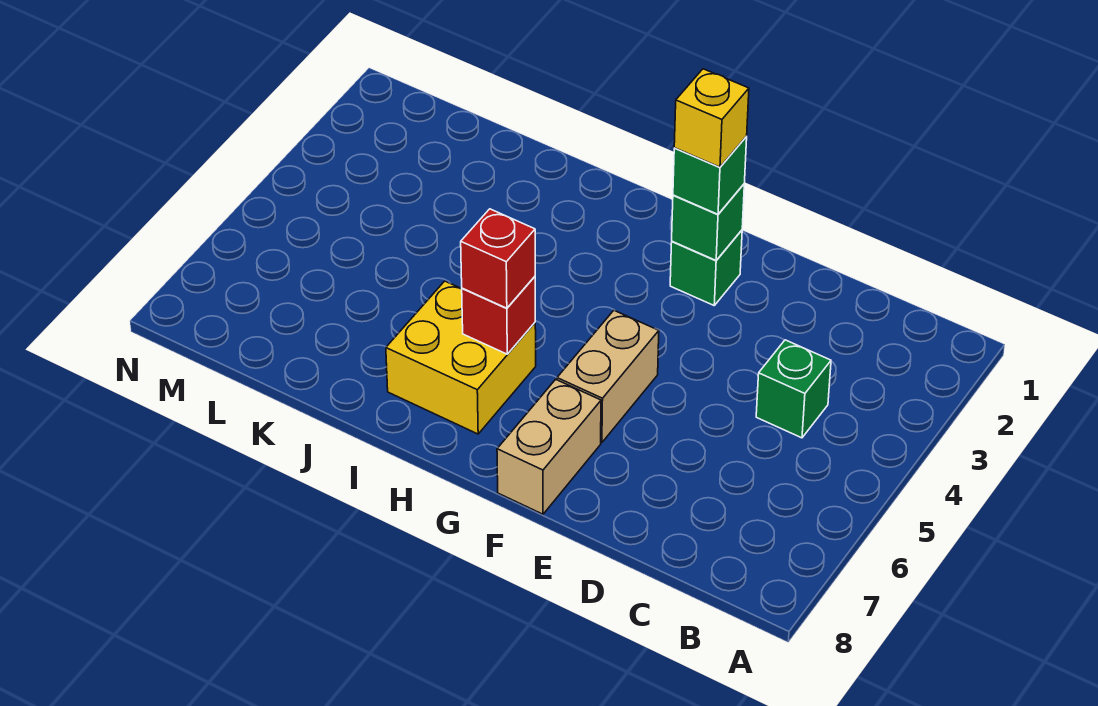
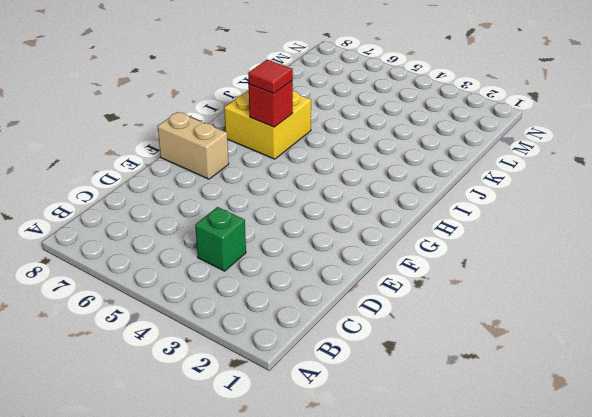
red tile H6 level 3 -> red brick H6 level 3
none -> green brick F2 level 1
none -> tan brick F5:F6 level 1

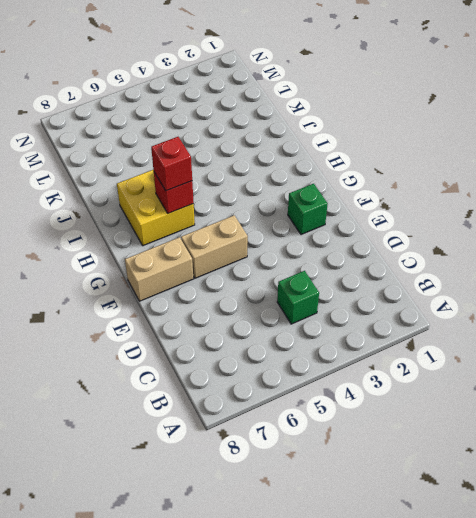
none -> green brick F2 level 2
none -> green brick F2 level 3

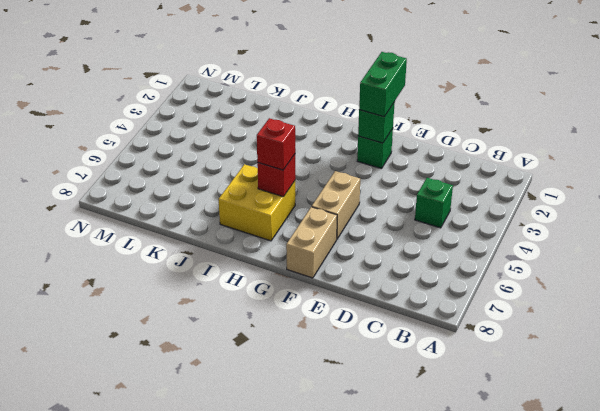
green brick F1:F2 level 3 -> green brick F2 level 3
none -> yellow brick F2 level 4

